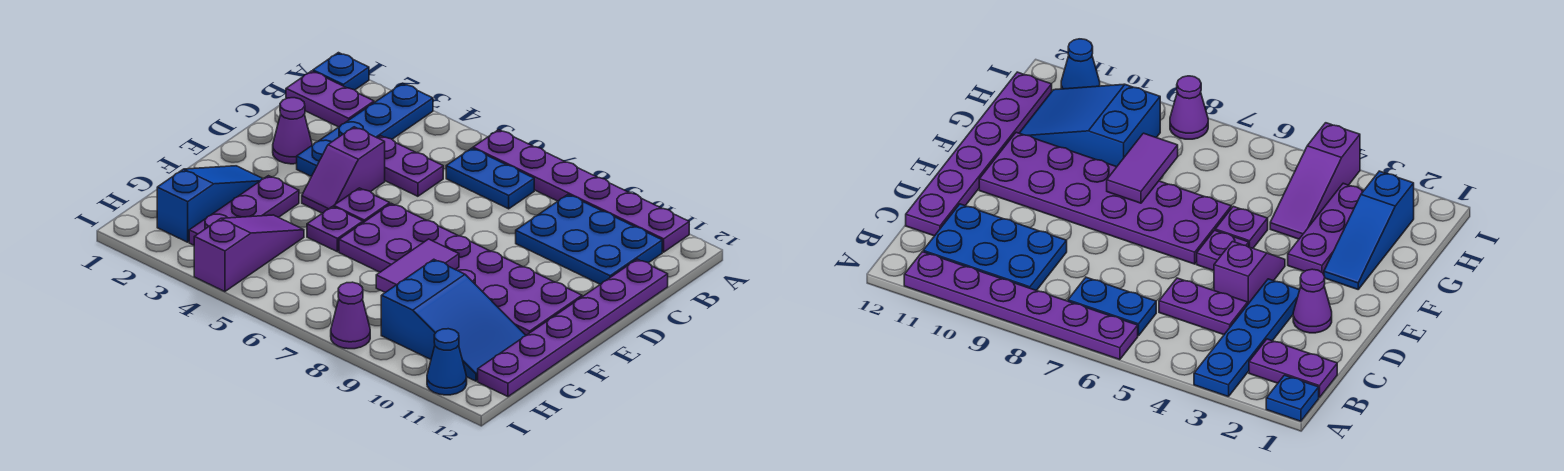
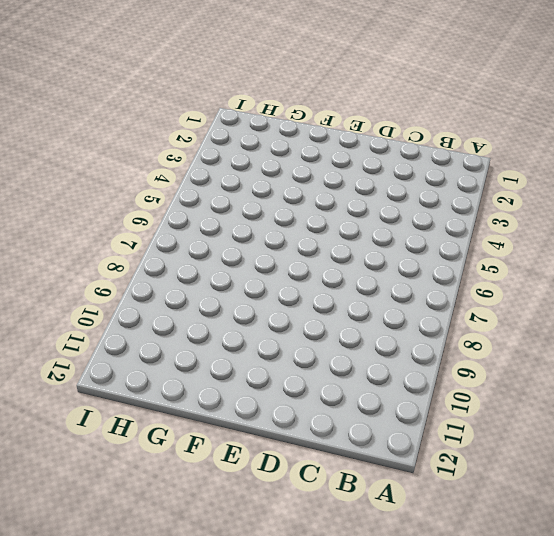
none -> blue plate A1 level 1
none -> blue plate A3:D3 level 1
none -> purple plate A6:A11 level 1

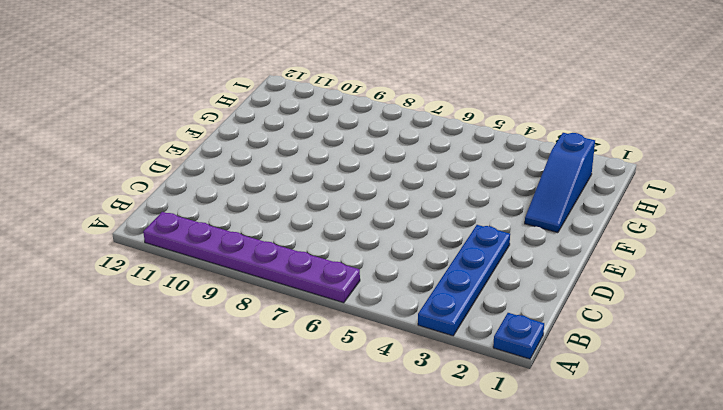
none -> purple plate B1:B2 level 1
none -> blue plate B6:B7 level 1
none -> blue plate B9:C11 level 1

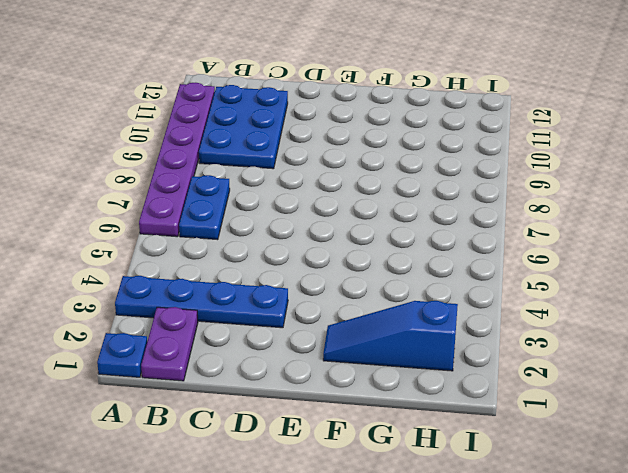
none -> purple plate C4:C5 level 1
none -> purple plate C12:H12 level 1
none -> purple cone D2 level 1

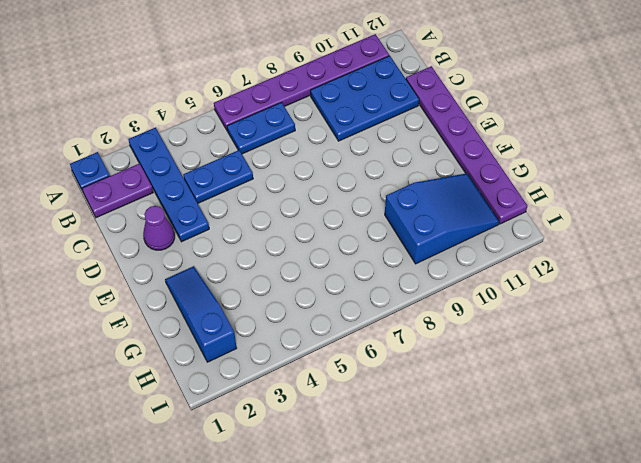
blue plate C4:C5 level 1 -> purple plate C4:C5 level 1
none -> purple slope D4:E4 level 1 top D
none -> purple plate E5 level 1
none -> purple plate E6:F11 level 1

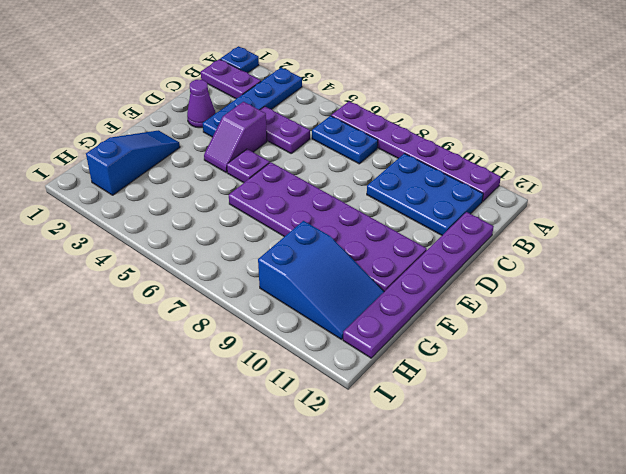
none -> purple plate F3:H3 level 1
none -> purple plate F5 level 1
none -> purple slope G4:I4 level 1 top I

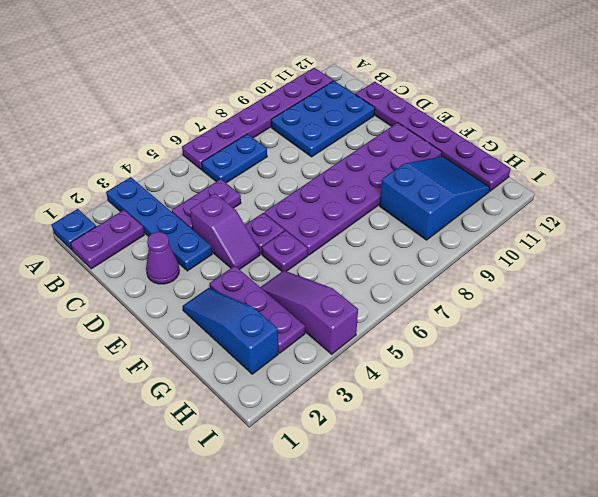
none -> purple cone I8 level 1
none -> blue cone I11 level 1
none -> purple tile F8:G8 level 2

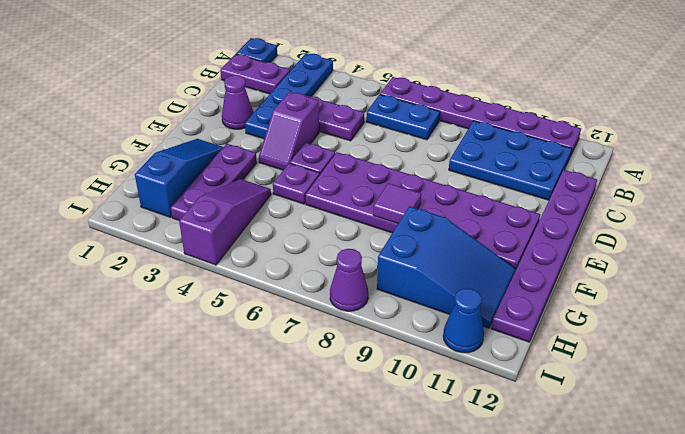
purple tile F8 level 2 -> purple tile F8:G8 level 2

